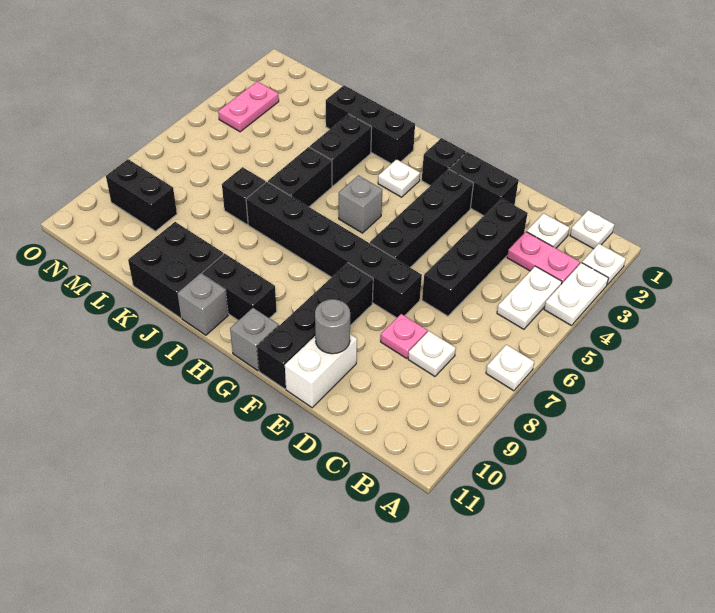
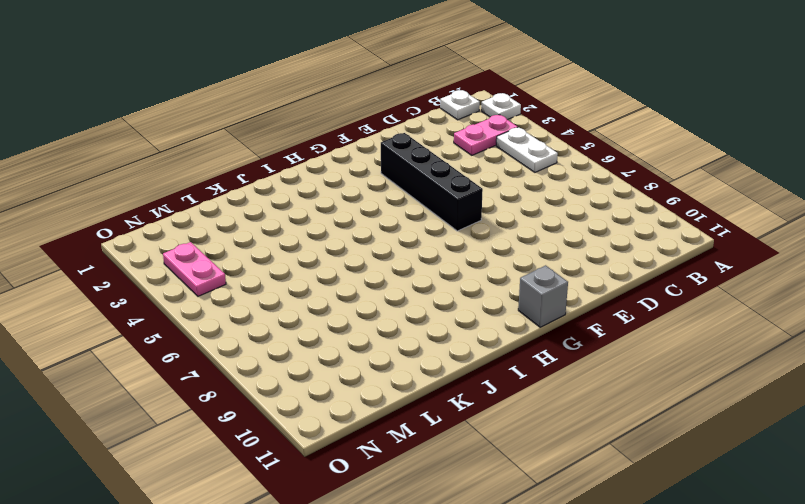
none -> white plate A3:A4 level 1
none -> white plate A7 level 1
none -> white plate C2 level 1

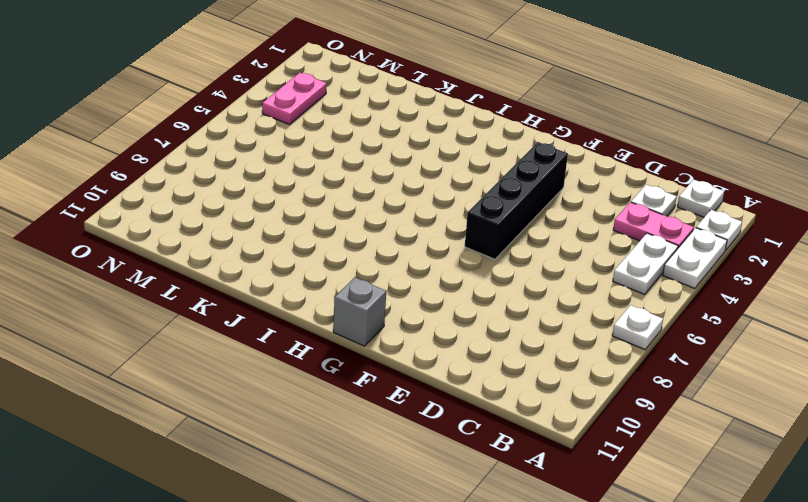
none -> white plate C8 level 1
none -> black brick D3:D6 level 1
none -> pink plate D8 level 1

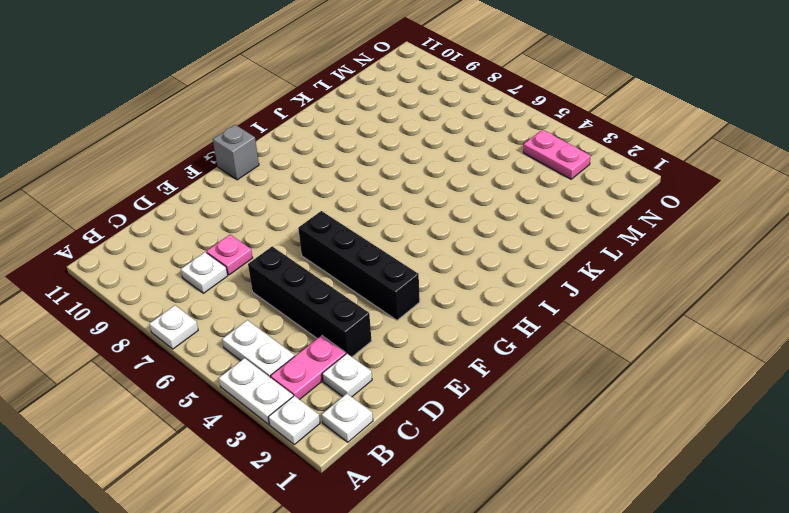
none -> black brick E2:F2 level 1
none -> black brick E7:J7 level 1
none -> white brick E10:E11 level 1

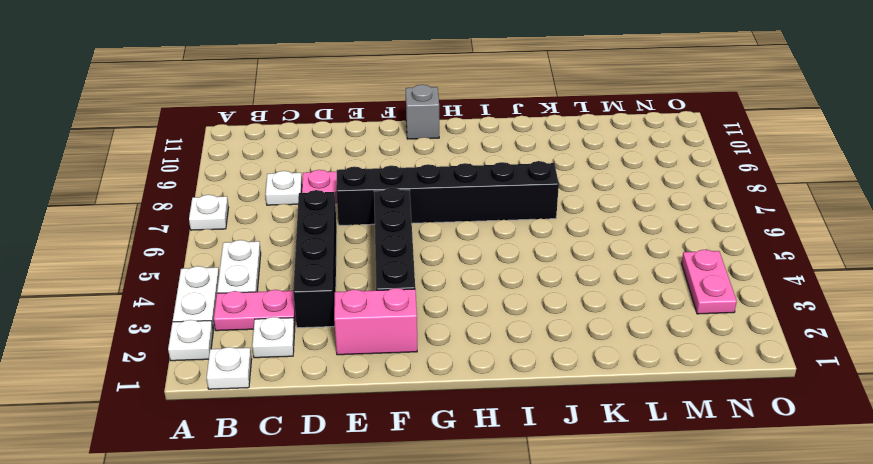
pink brick E2:F2 level 1 -> black brick E2:F2 level 1
none -> white brick E10:E11 level 1
none -> black brick F8:F11 level 1
none -> black brick G2 level 1

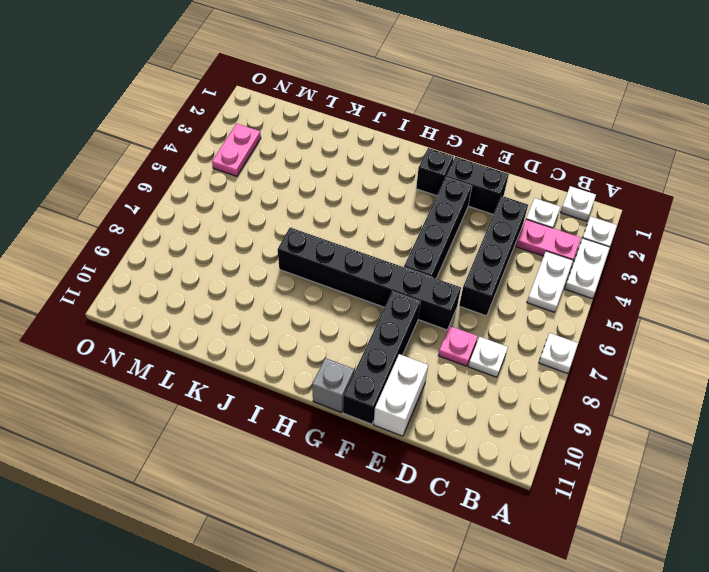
none -> white plate H3 level 1
none -> grey brick H5 level 1
none -> black brick H10:I10 level 1

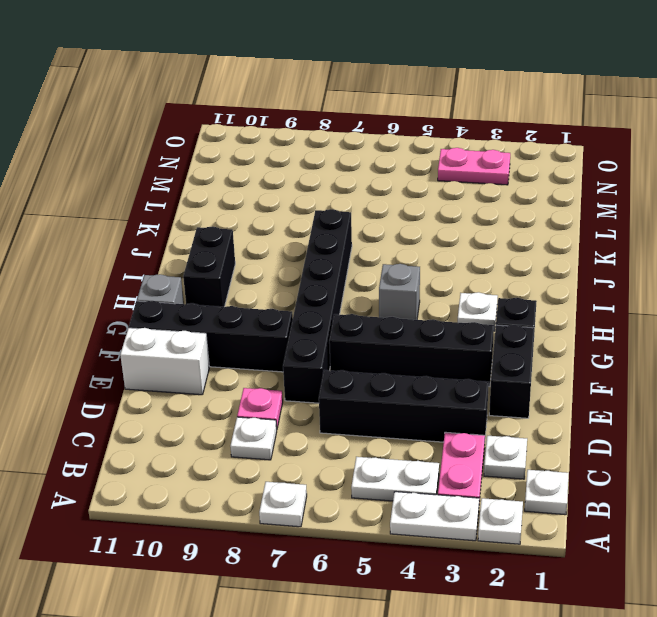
none -> black brick I2:K2 level 1
none -> grey brick I11 level 1
none -> black brick J3:J4 level 1

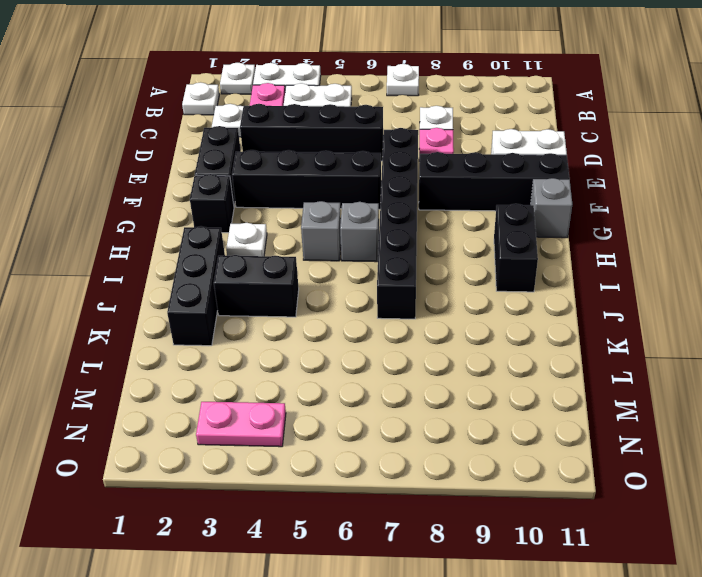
grey brick H6 level 1 -> grey brick I11 level 1
none -> black brick J5:J6 level 1
none -> black brick J10:K11 level 1
none -> black brick K7 level 1

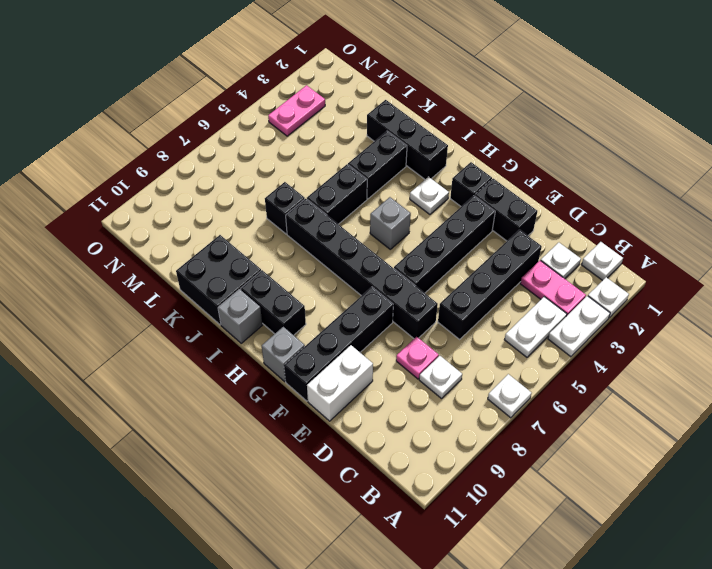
none -> black brick M9:N9 level 1
none -> grey round brick E10 level 2

